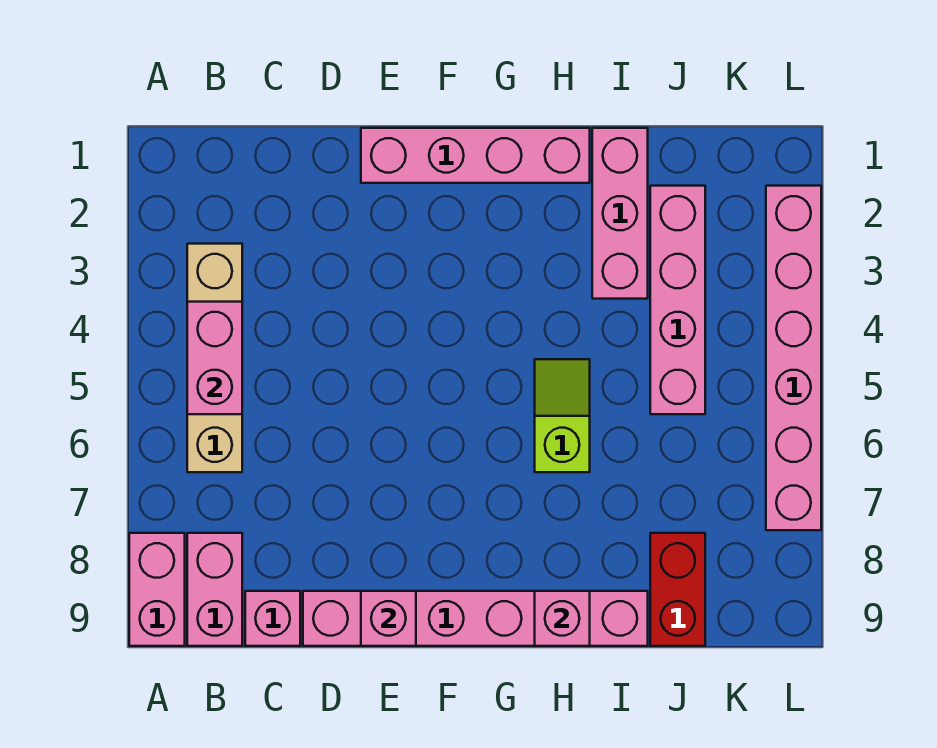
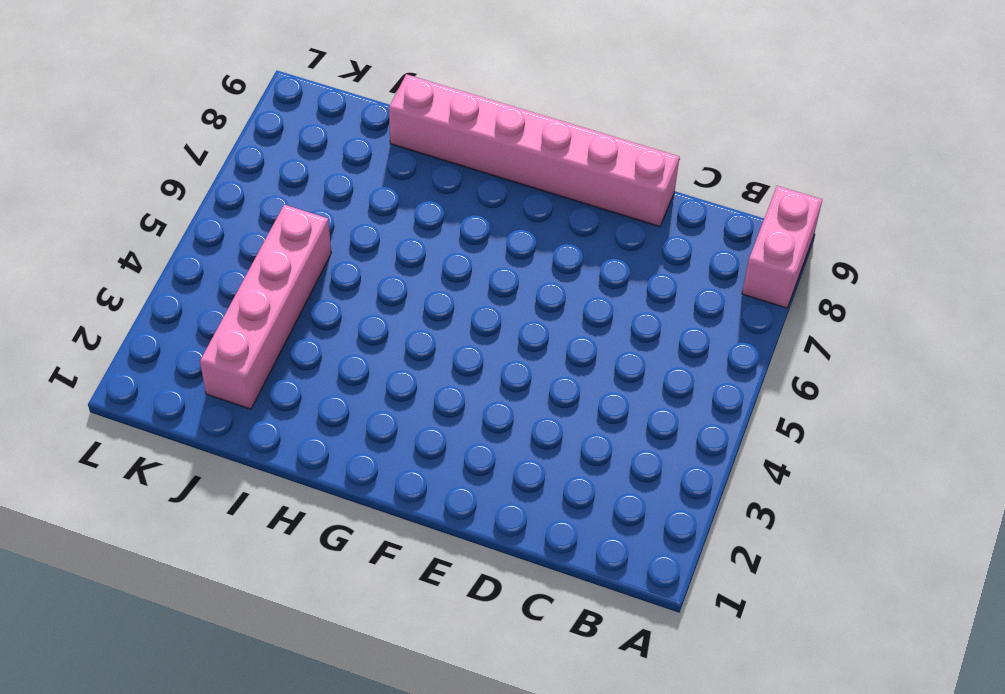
none -> tan brick B3:B6 level 1
none -> pink brick B8:B9 level 1
none -> pink brick C9 level 1

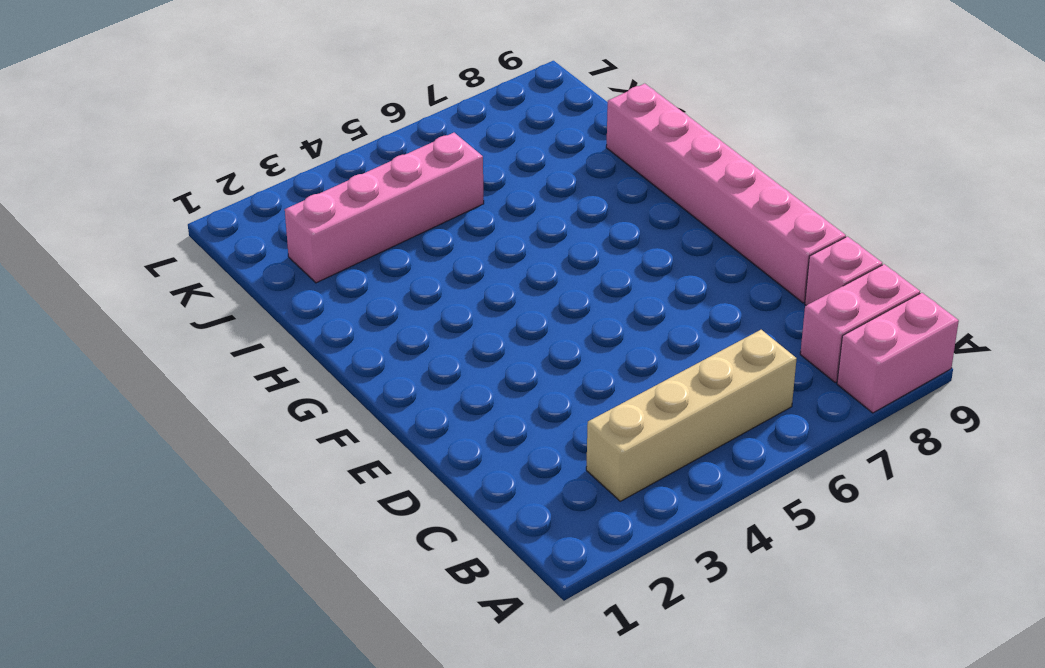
none -> pink brick E1:H1 level 1
none -> lime slope H5:H6 level 1 top 6
none -> pink brick I1:I3 level 1

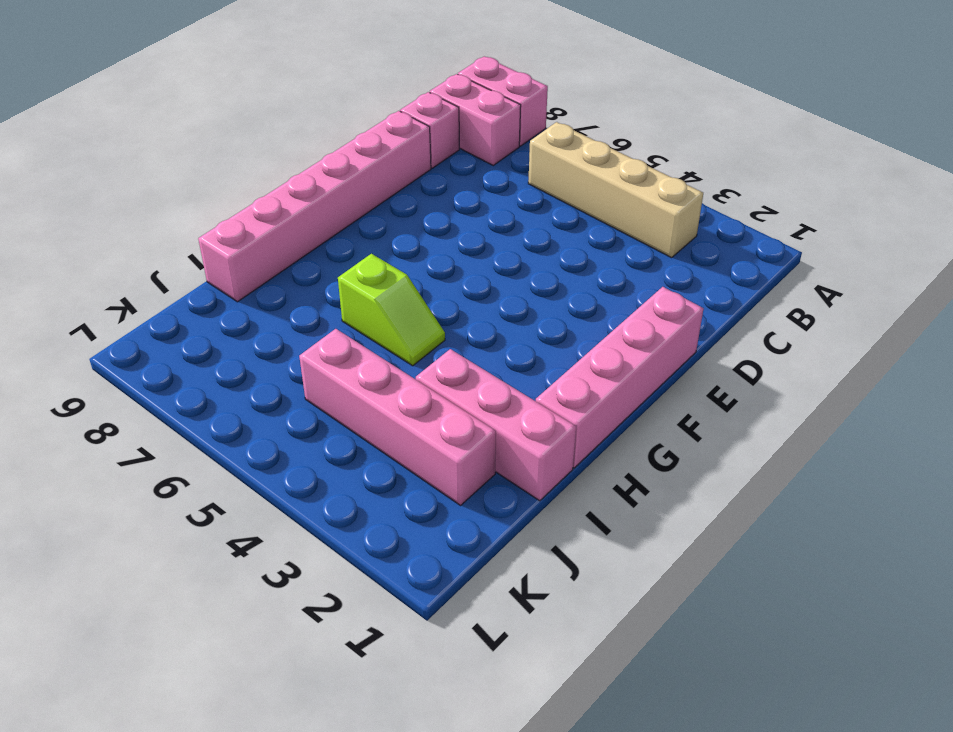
none -> red brick J8:J9 level 1
none -> pink brick L2:L7 level 1
none -> pink brick B4:B5 level 2

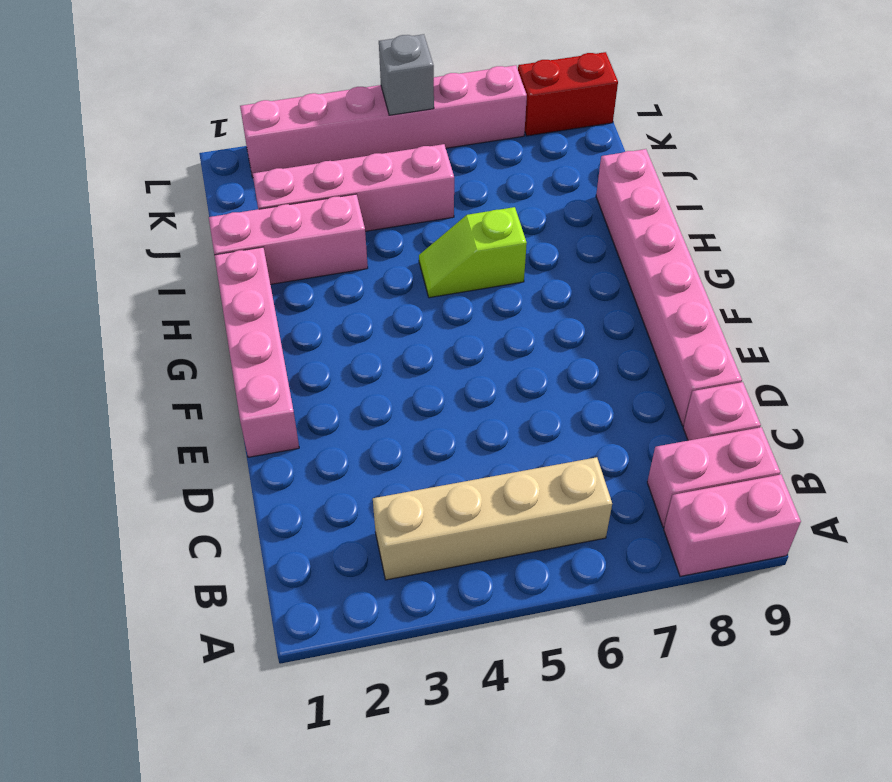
grey brick L5 level 2 -> none
red brick L8:L9 level 1 -> red brick J8:J9 level 1
none -> pink brick B4:B5 level 2
none -> pink brick E9 level 2
none -> pink brick H9 level 2

